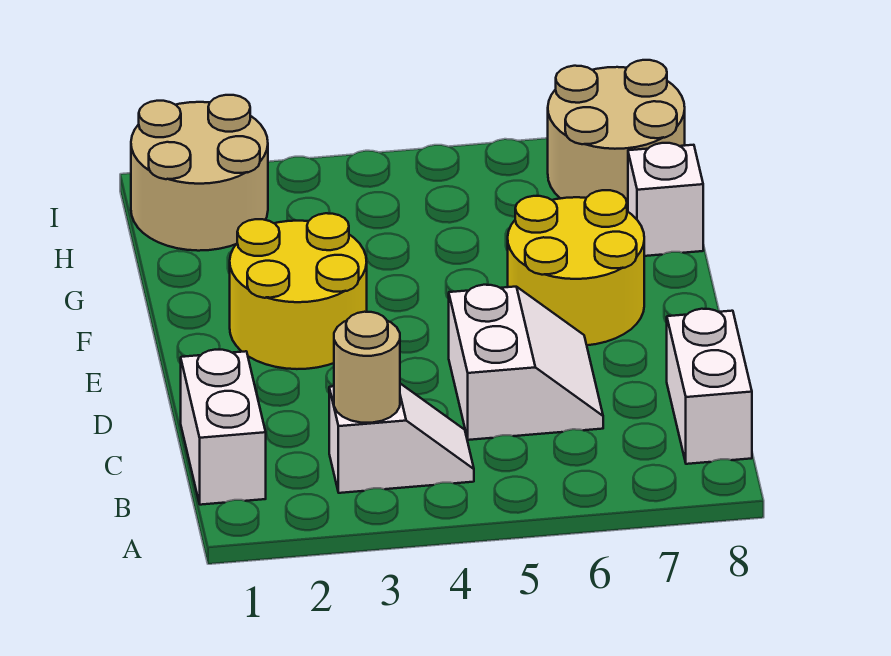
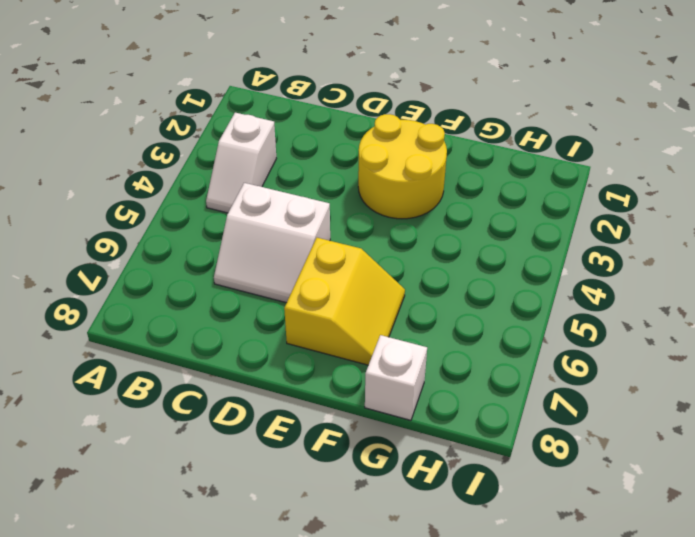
yellow slope E6:F7 level 1 top E -> yellow round brick E6:F7 level 1
none -> white brick B1:C1 level 1
none -> white brick B8:C8 level 1

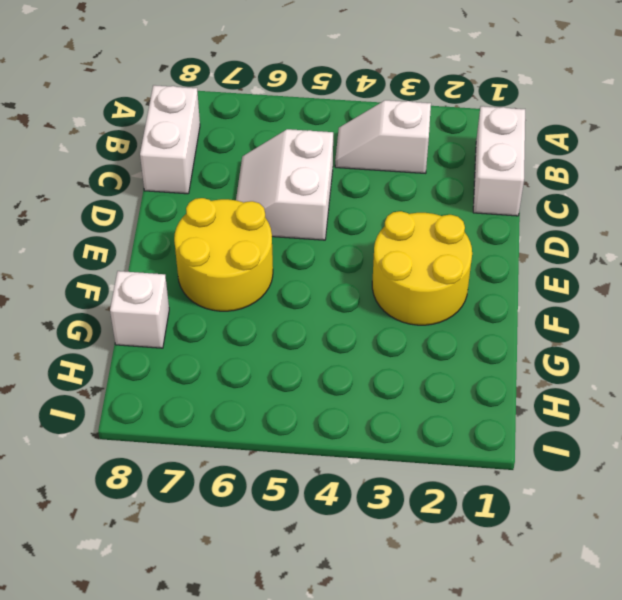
none -> tan round brick H1:I2 level 1
none -> tan round brick H7:I8 level 1

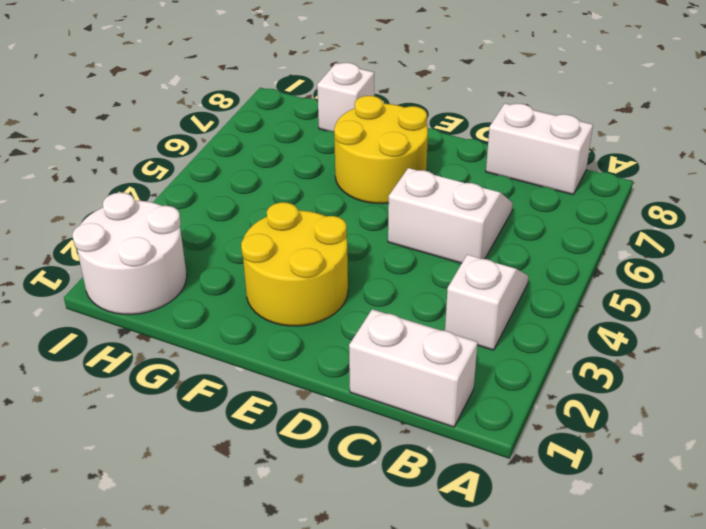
white round brick H1:I2 level 1 -> tan round brick H1:I2 level 1
none -> tan round brick H7:I8 level 1
none -> tan round brick B3 level 2

